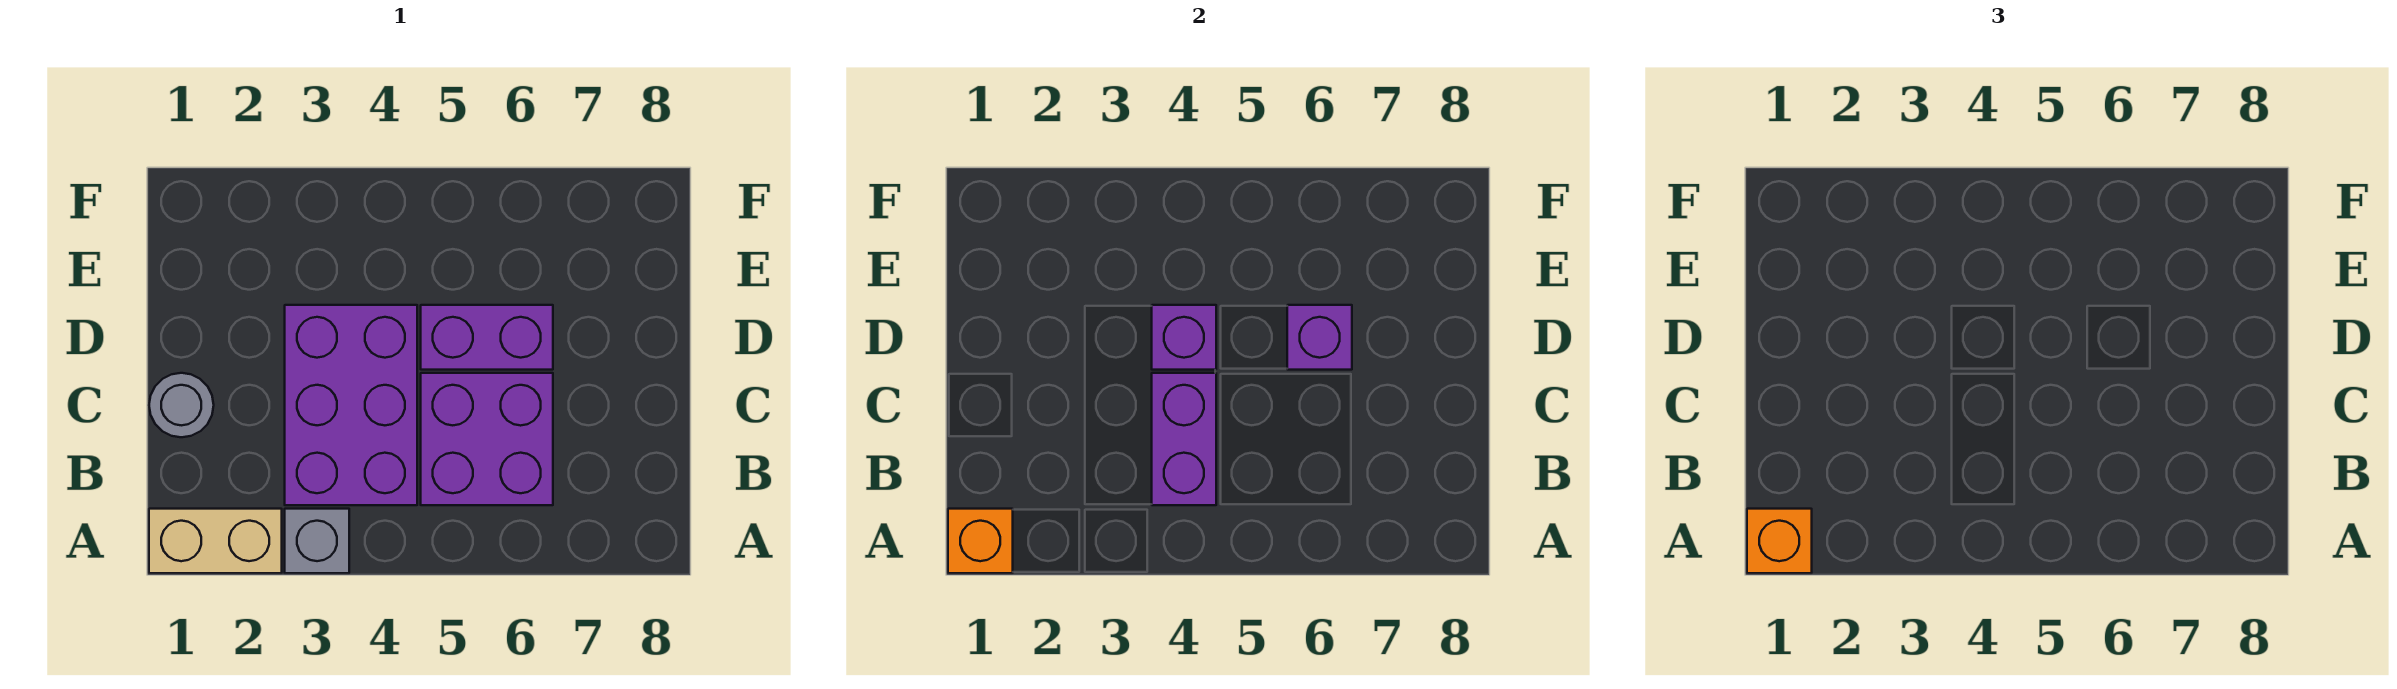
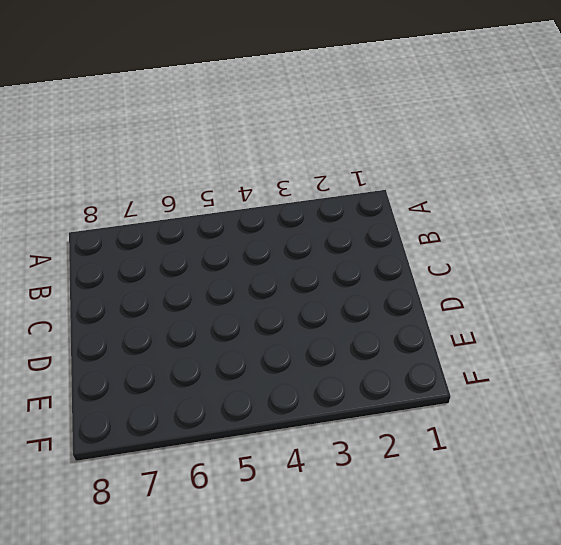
none -> tan brick A1:A2 level 1
none -> grey brick A3 level 1

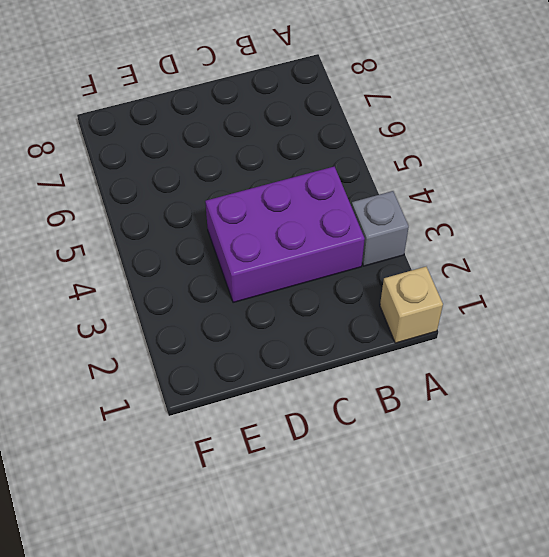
tan brick A1 level 1 -> tan brick A1:A2 level 1
none -> purple brick B5:C6 level 1
none -> grey round brick C1 level 1

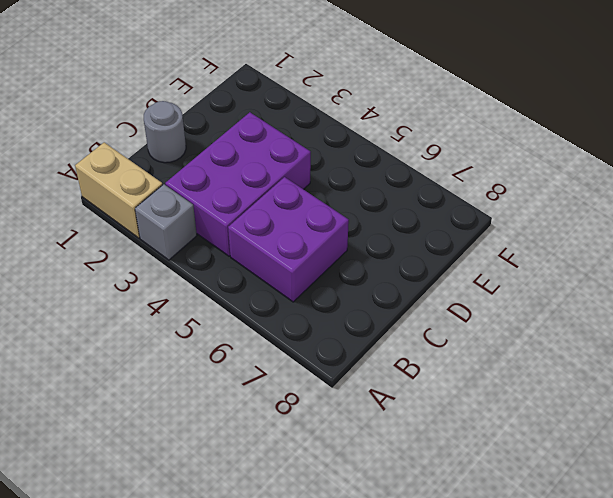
none -> purple brick D5:D6 level 1
none -> orange brick A1 level 2

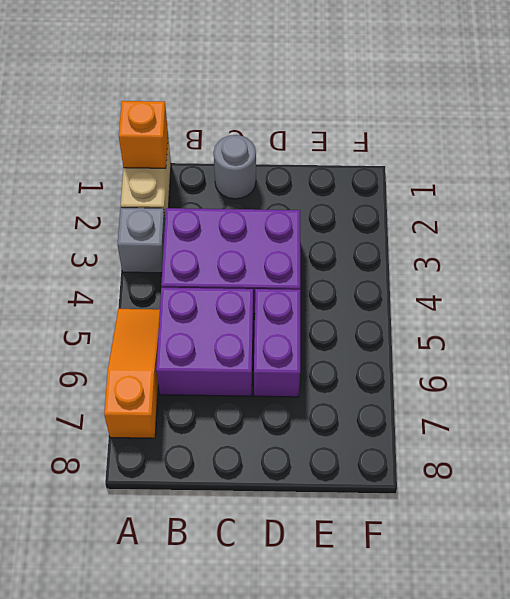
orange slope A5:A7 level 1 top 7 -> none
none -> purple brick B4:C4 level 2
none -> purple brick D4 level 2

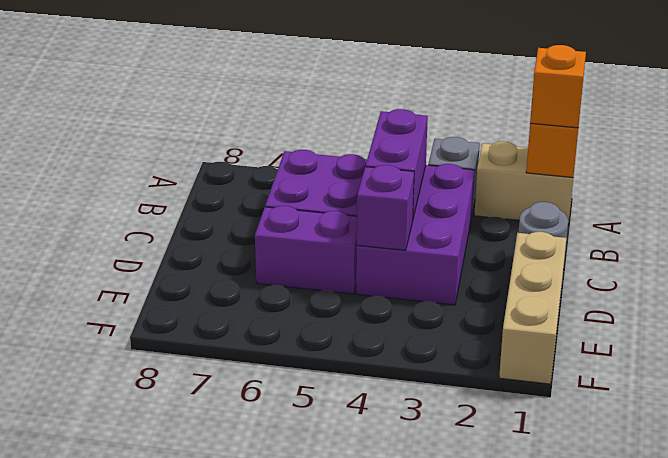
tan brick D1:F1 level 1 -> none
none -> purple brick D6 level 2

